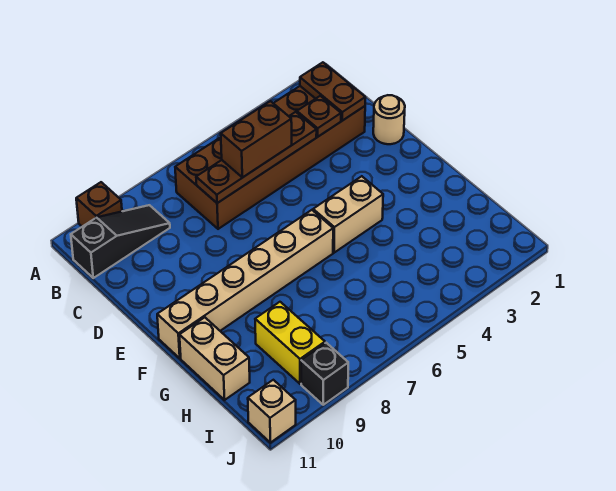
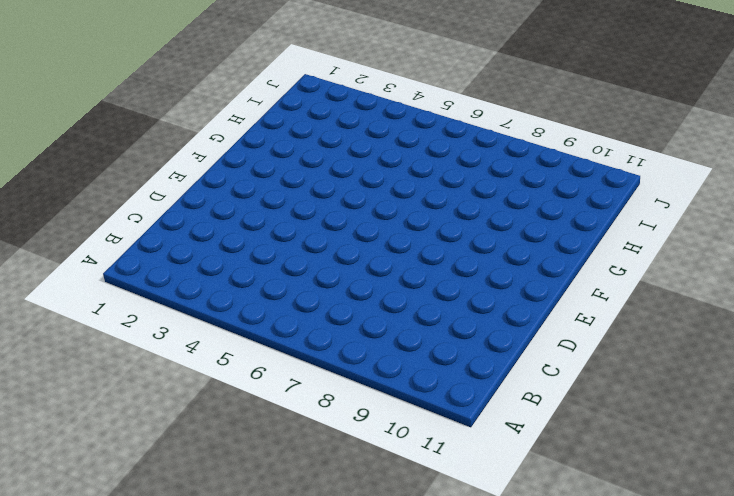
none -> brown brick A10 level 1
none -> brown brick B2:C7 level 1
none -> black slope B9:B11 level 1 top 11

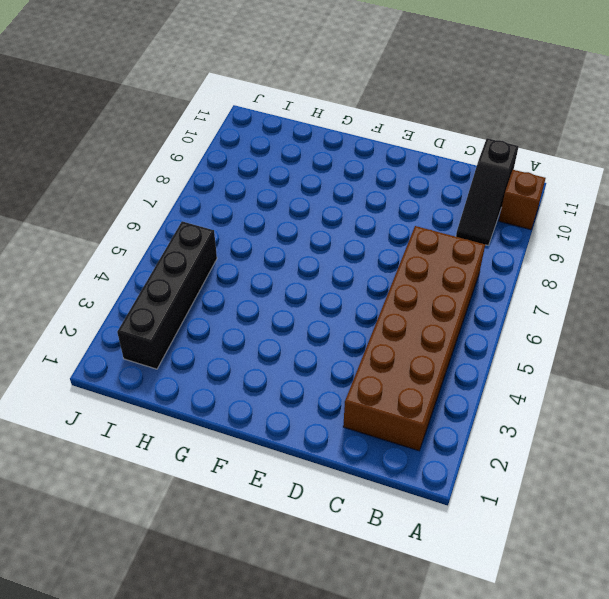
black brick I2:I5 level 1 -> none
none -> tan round brick D1 level 1
none -> tan brick F4:F5 level 1
none -> tan brick F6:F11 level 1

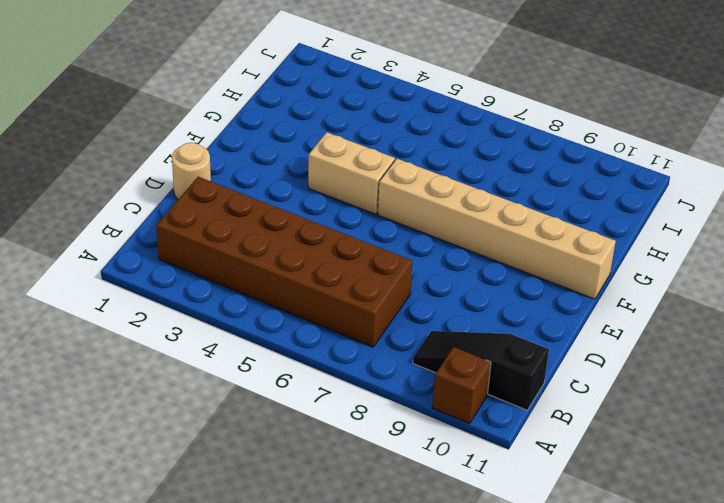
none -> tan brick G11:H11 level 1
none -> yellow brick H9:I9 level 1
none -> black brick J9 level 1

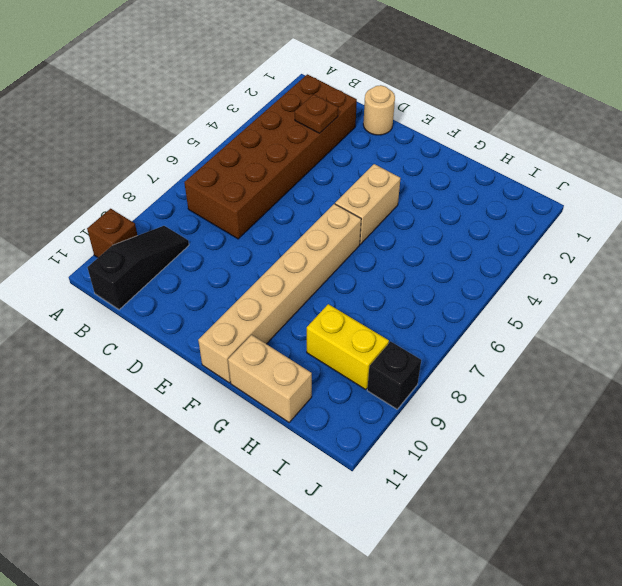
none -> tan brick J11 level 1
none -> brown plate B2:C2 level 2
none -> brown plate C4:C7 level 2

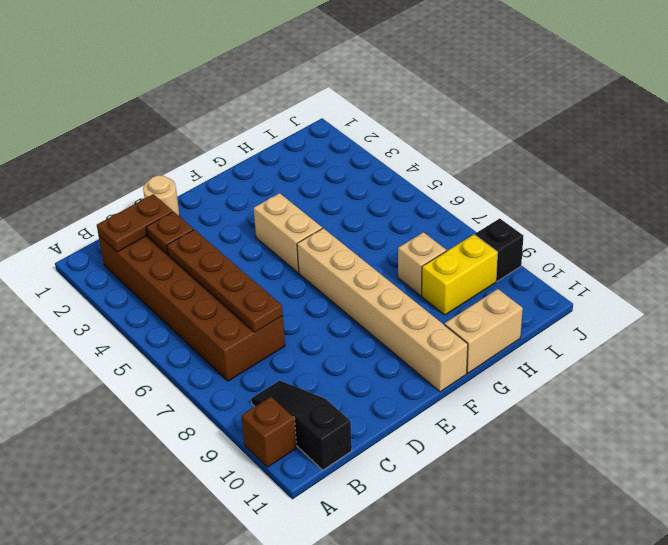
tan brick H8 level 1 -> tan brick J11 level 1
none -> brown brick C5:C6 level 3

